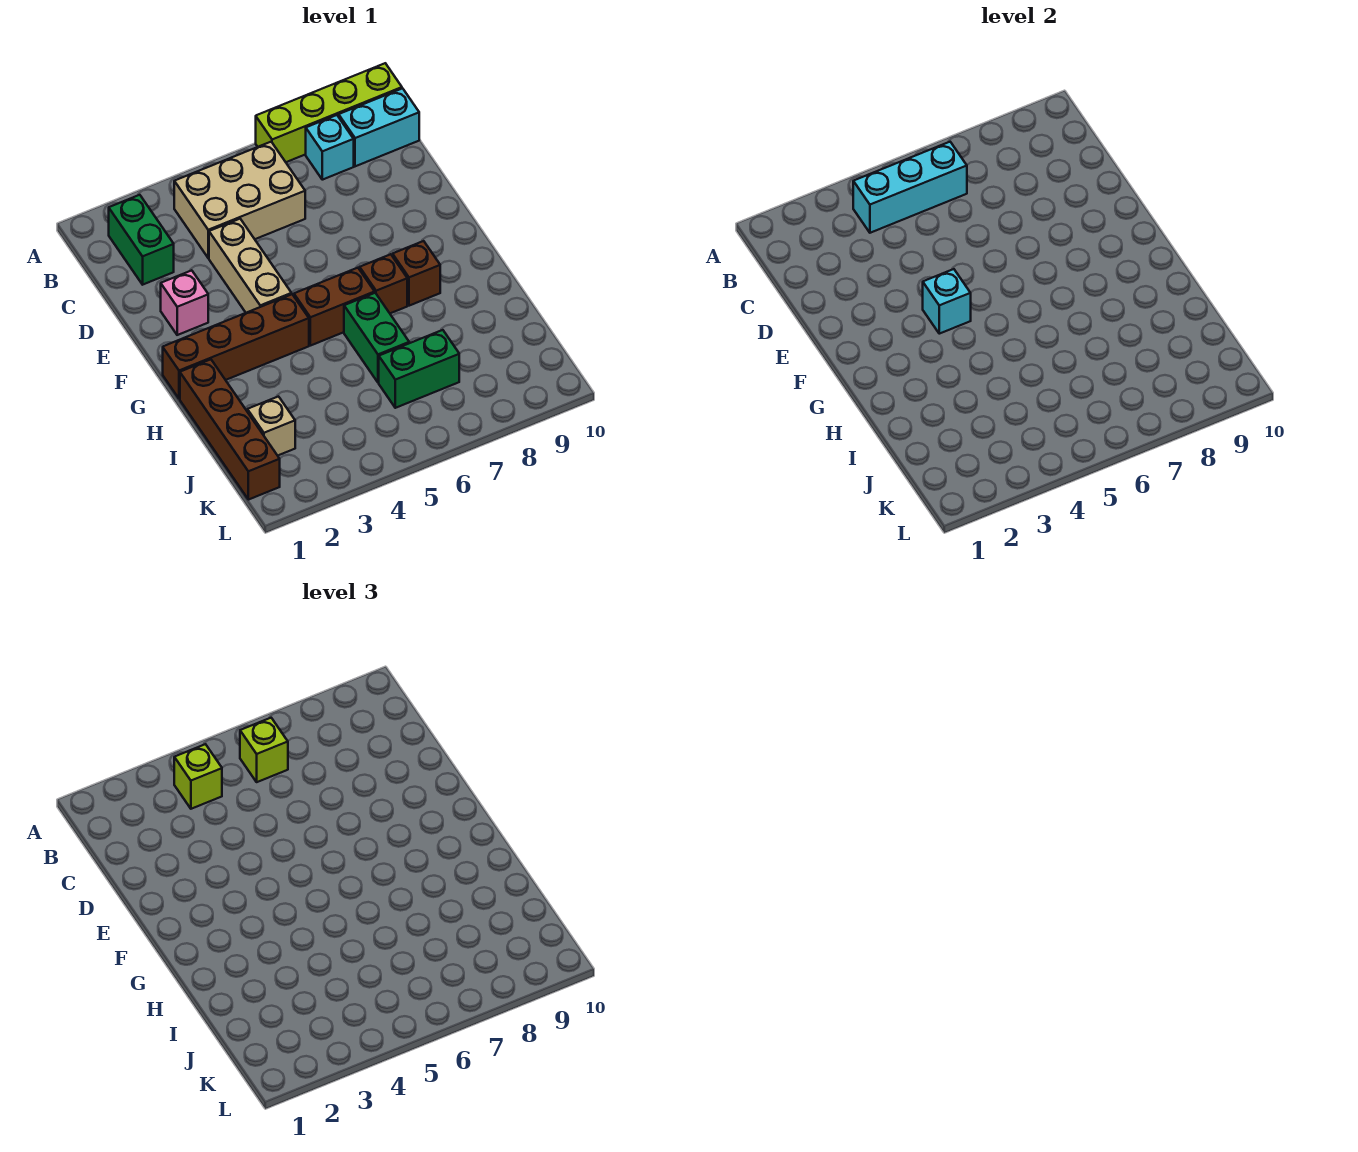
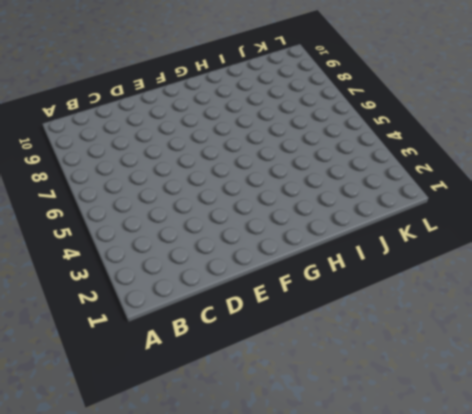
none -> lime brick A7:A10 level 1
none -> green brick B2:C2 level 1
none -> tan brick B4:C6 level 1

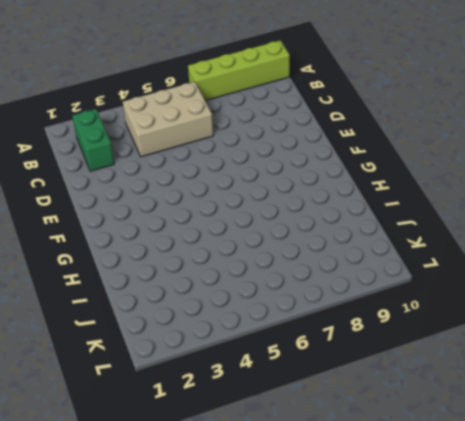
none -> cyan brick B8 level 1
none -> cyan brick B9:B10 level 1
none -> tan brick D4:F4 level 1

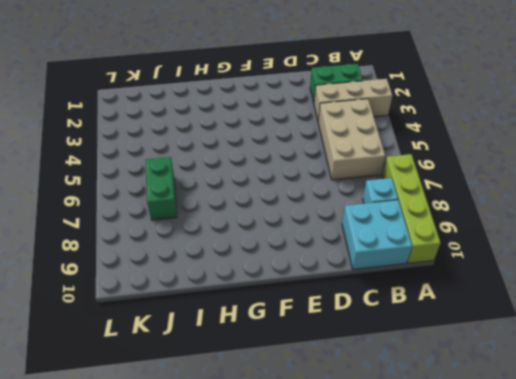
tan brick A3:C3 level 1 -> tan brick D4:F4 level 1
cyan brick B9:C10 level 1 -> cyan brick B9:B10 level 1
none -> pink brick E2 level 1
none -> brown brick G1:G4 level 1
none -> brown brick G5:G6 level 1

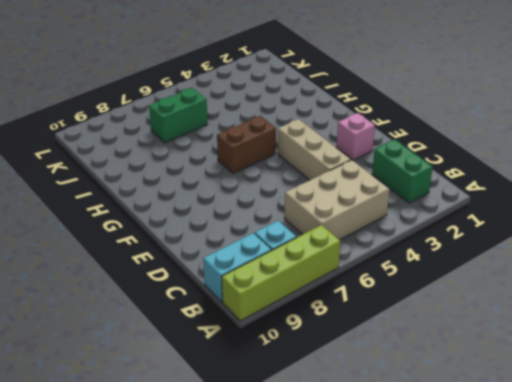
none -> brown brick G1:G4 level 1
none -> brown brick G7 level 1
none -> brown brick G8 level 1

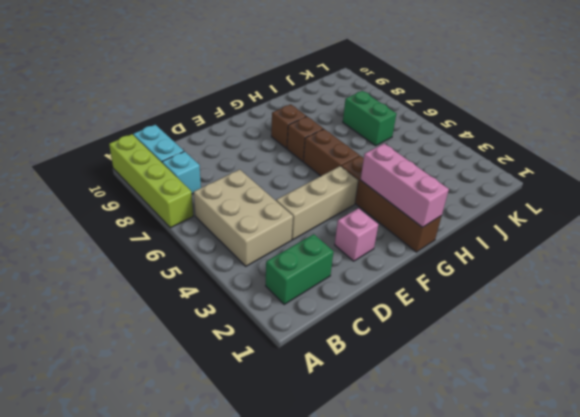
pink brick G1:G3 level 2 -> none
none -> brown brick H1:K1 level 1
none -> green brick H6:I6 level 1
none -> tan brick J2 level 1

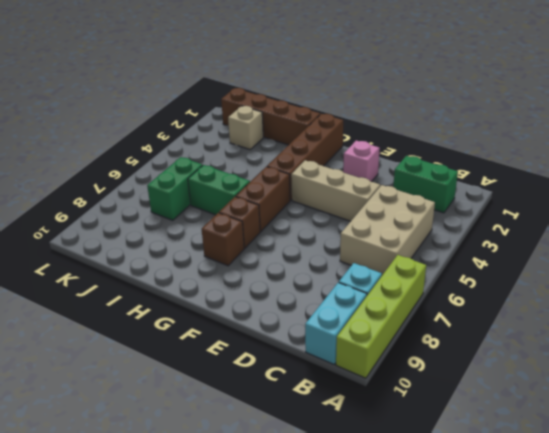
none -> cyan brick B4:B6 level 2
none -> cyan brick F4 level 2
none -> lime brick B4 level 3

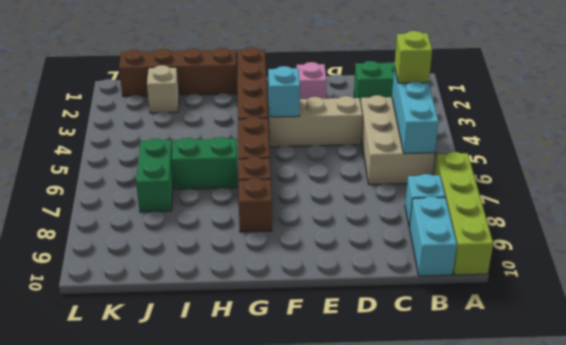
none -> lime brick B6 level 3

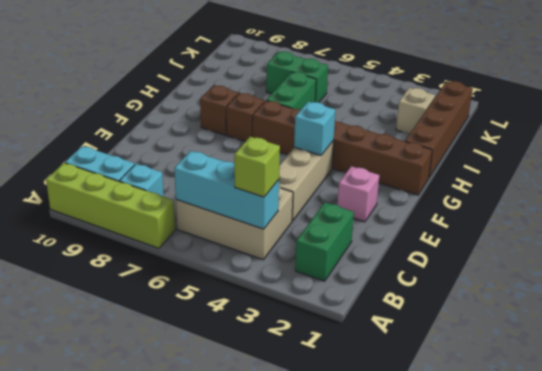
none -> lime brick B6 level 3

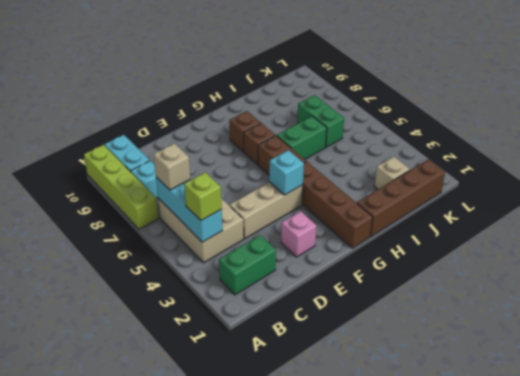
tan brick B6 level 3 -> lime brick B6 level 3

